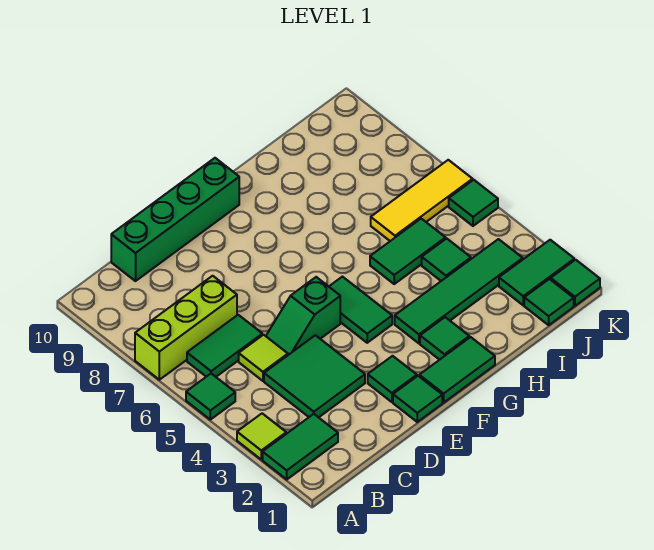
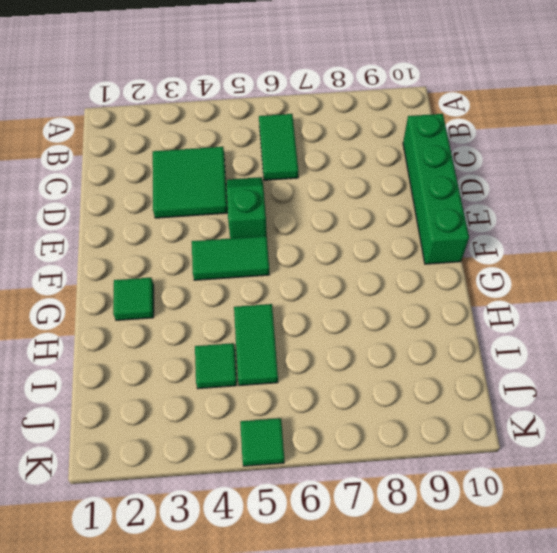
none -> green tile A2:B2 level 1
none -> lime tile A3 level 1
none -> green tile A5 level 1

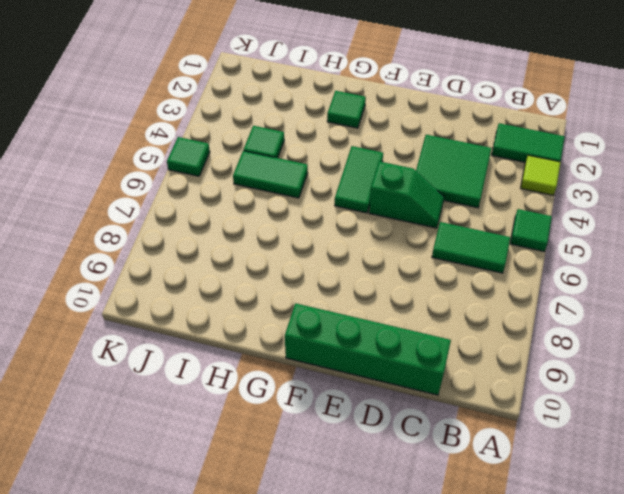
none -> lime brick A7:C7 level 1
none -> lime tile C5 level 1
none -> green tile E1 level 1

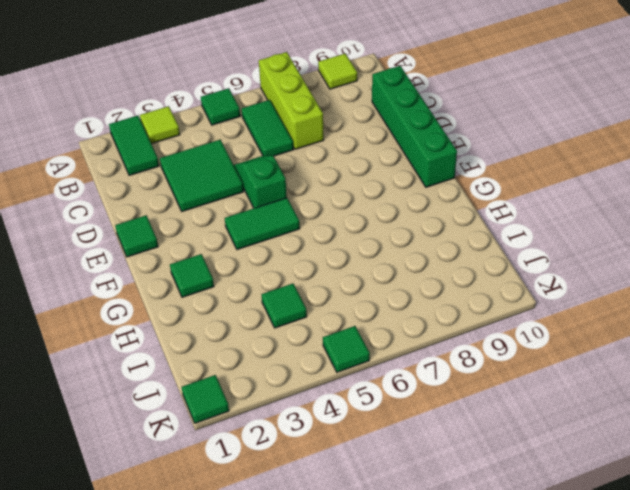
lime tile A9 level 1 -> lime tile C5 level 1
none -> green tile E2 level 1
none -> green tile F1:G1 level 1
none -> green tile G3:J3 level 1

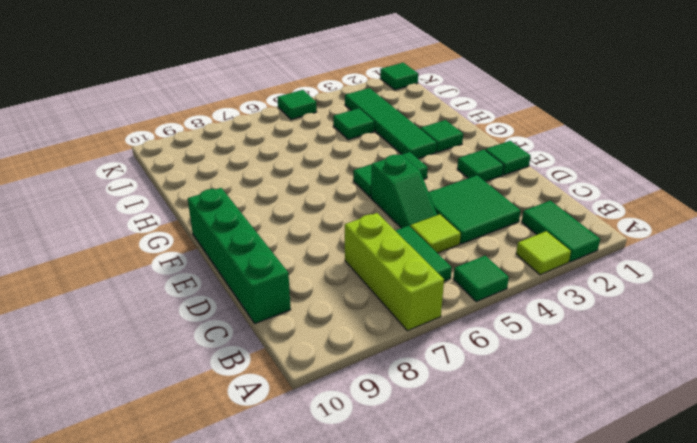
none -> green tile F1:G1 level 1
none -> green tile H5:I5 level 1
none -> yellow tile I6:K6 level 1

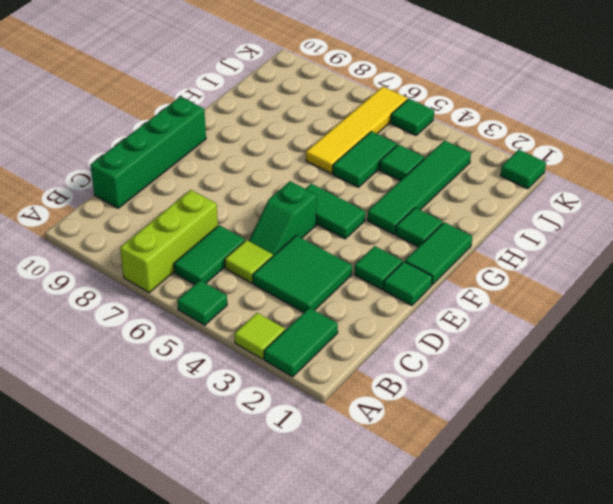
yellow tile H6:K6 level 1 -> yellow tile I6:K6 level 1
none -> green tile J1 level 1
none -> green tile J2:K2 level 1

